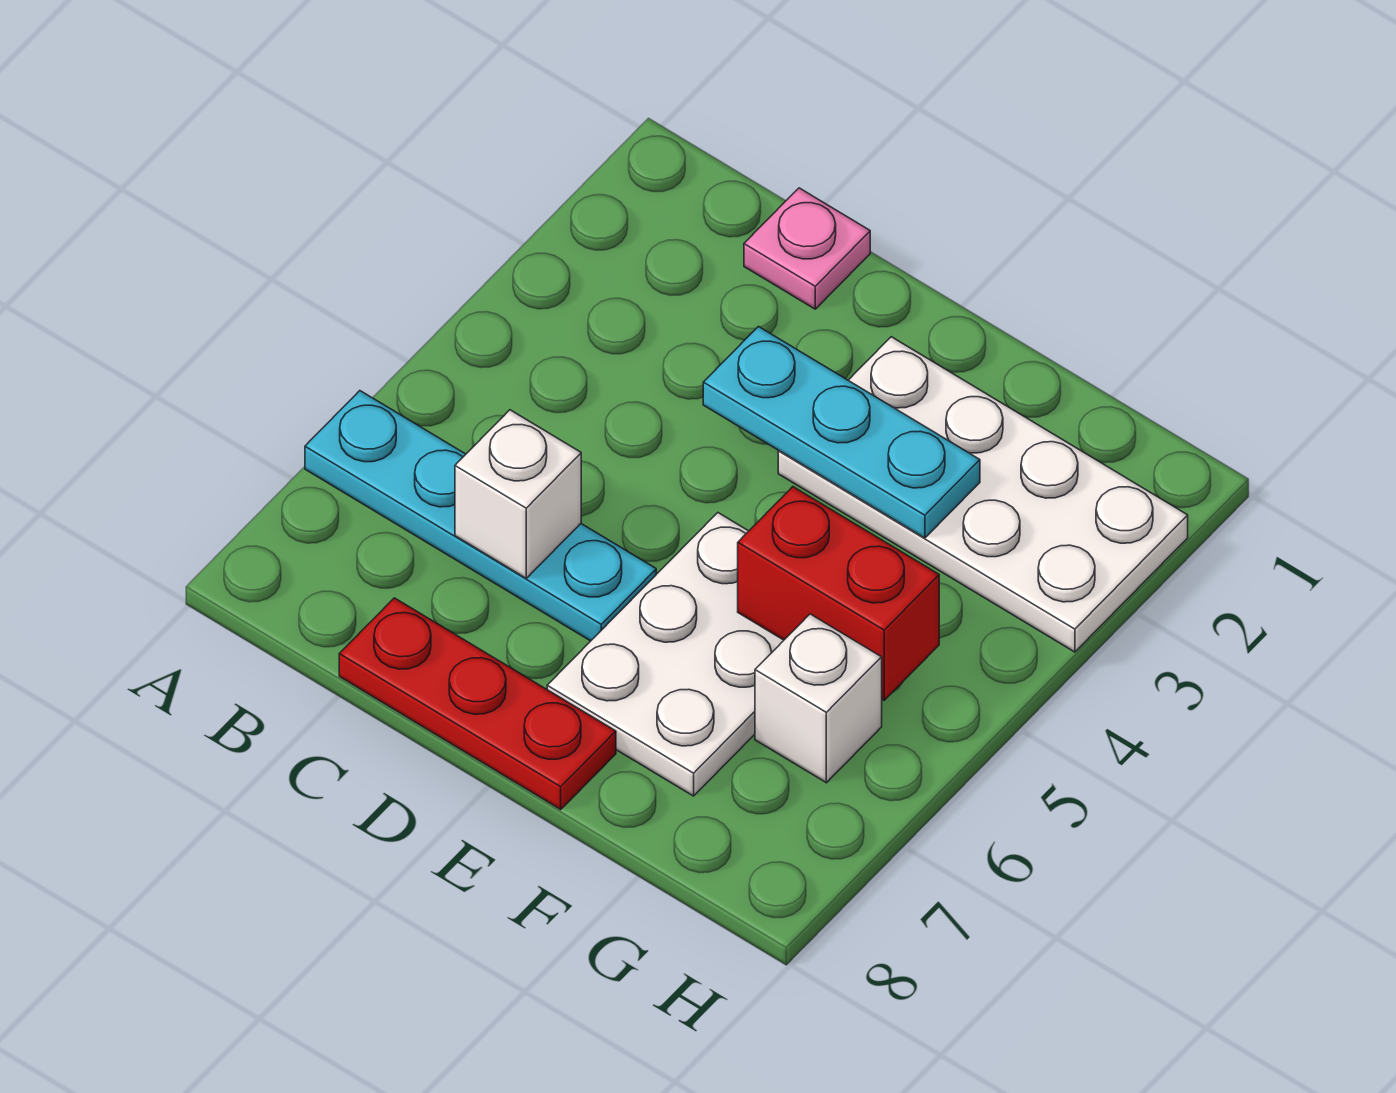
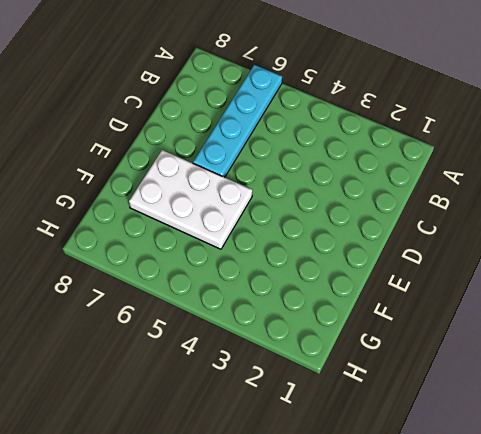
none -> pink plate C1 level 1
none -> red plate C8:E8 level 1

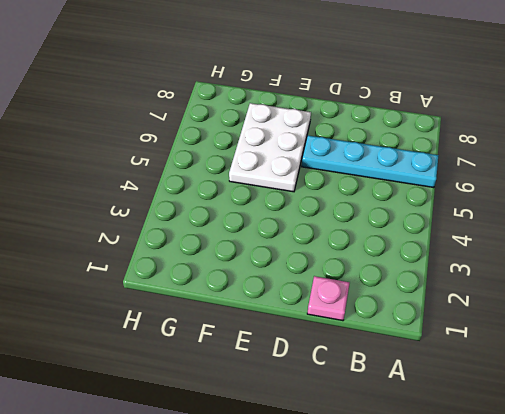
none -> red plate C8:E8 level 1
none -> white plate E2:H3 level 1

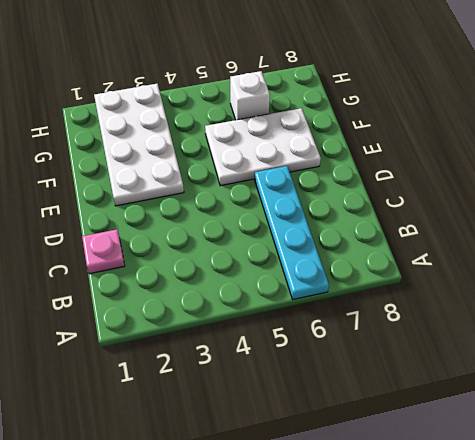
none -> red plate C8:E8 level 1
none -> white brick C6 level 2

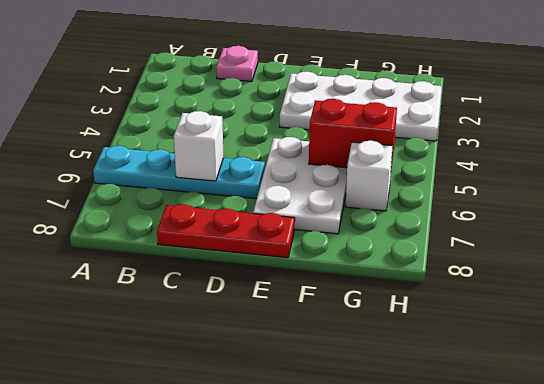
none -> cyan plate D3:F3 level 2

